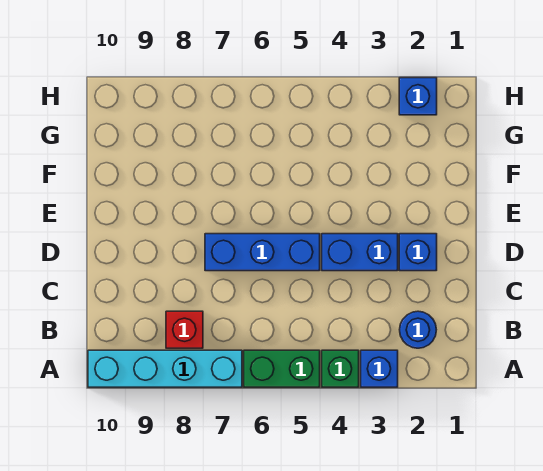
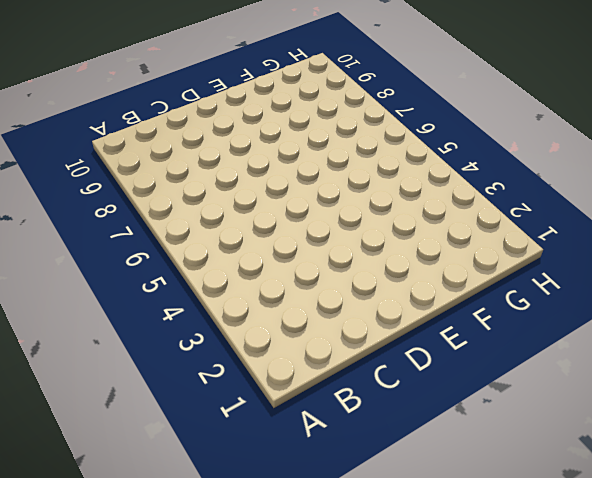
none -> blue brick A3 level 1
none -> green brick A4 level 1

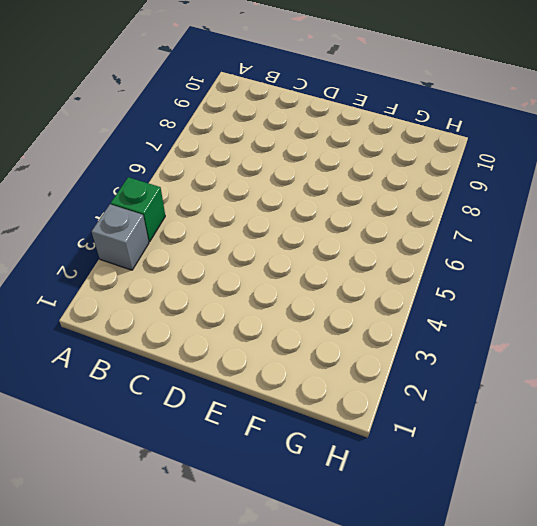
grey brick A3 level 1 -> blue brick A3 level 1
none -> green brick A5:A6 level 1
none -> cyan brick A7:A10 level 1

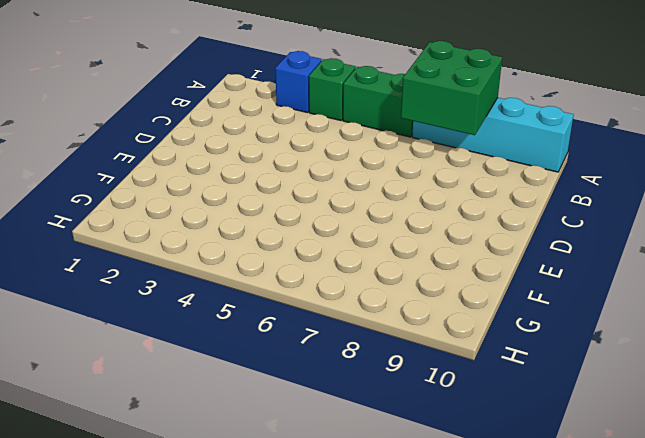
green brick A7:B8 level 2 -> none
none -> blue round brick B2 level 1
none -> red brick B8 level 1

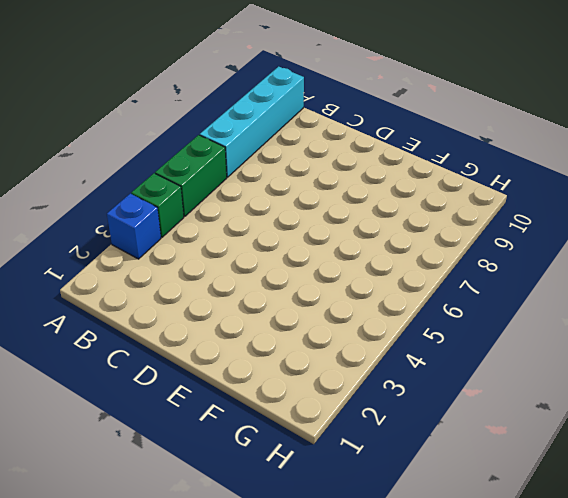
none -> blue round brick B2 level 1
none -> red brick B8 level 1

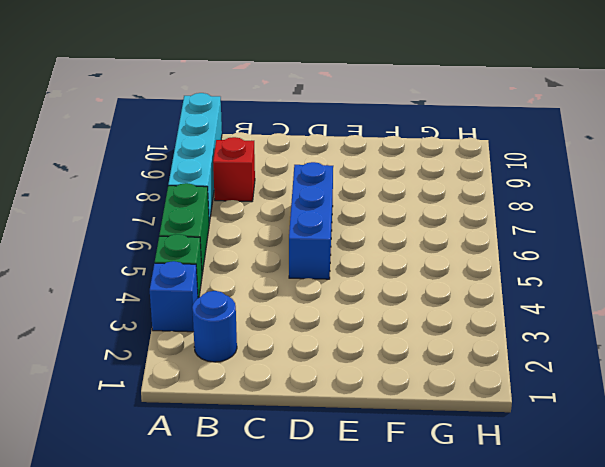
none -> blue brick D2 level 1
none -> blue brick D3:D4 level 1

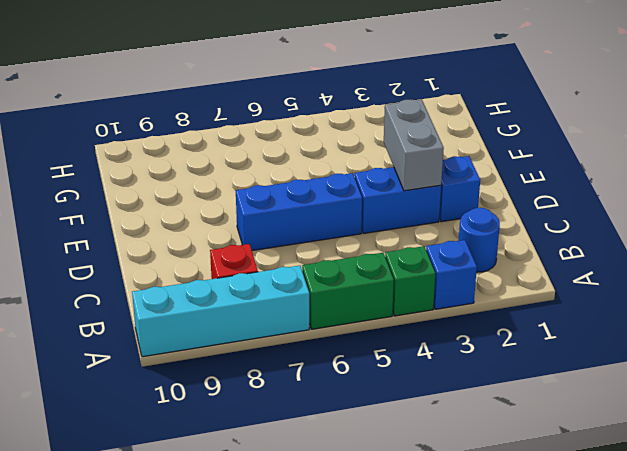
grey brick D3:E3 level 2 -> none
none -> blue brick H2 level 1

